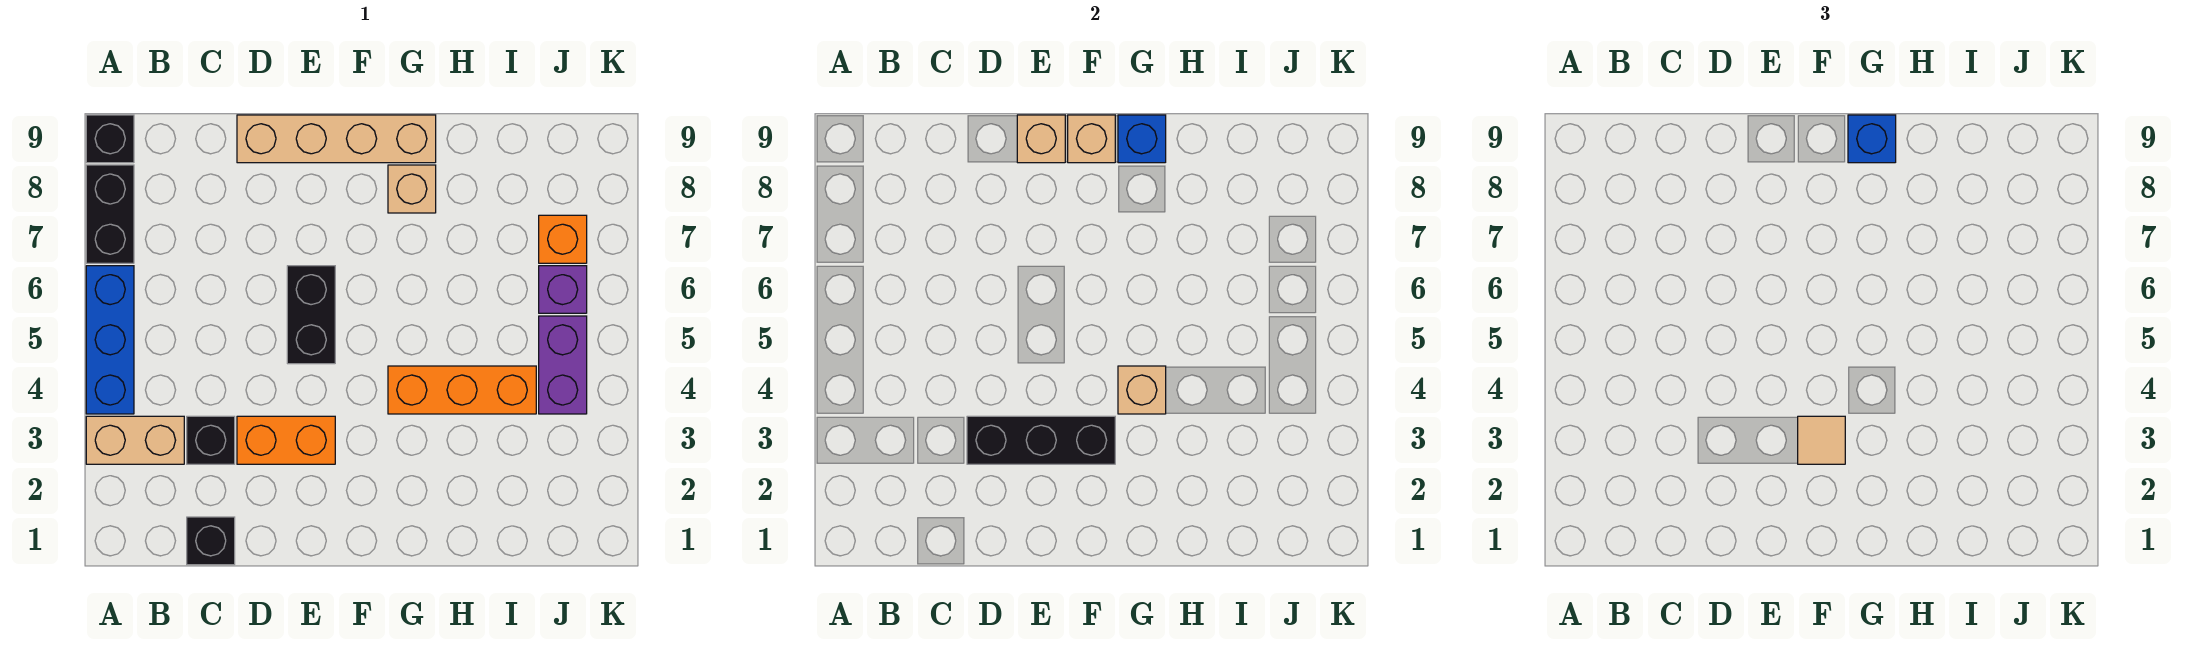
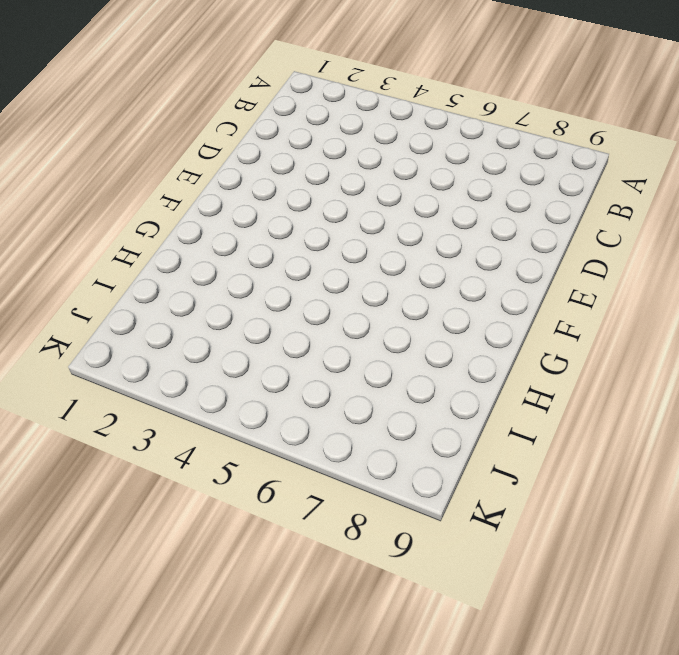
none -> tan brick A3:B3 level 1
none -> blue brick A4:A6 level 1
none -> black brick A7:A8 level 1

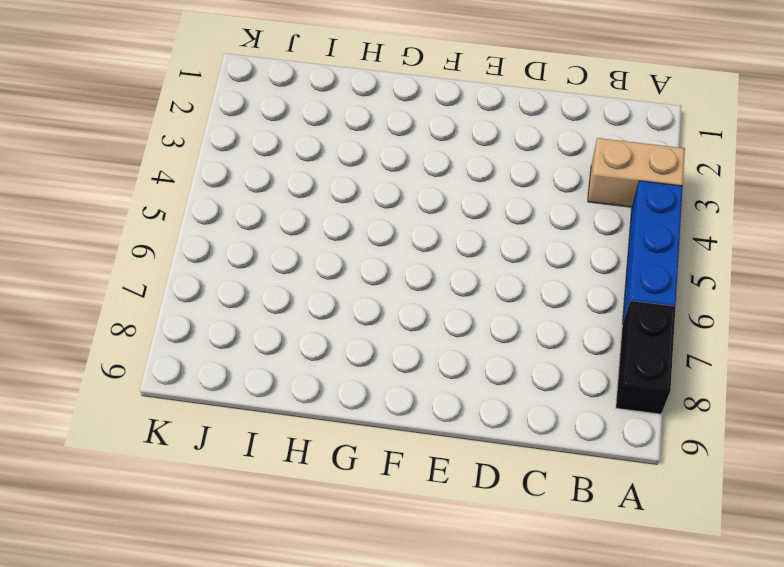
none -> black brick A9 level 1
none -> black brick C1 level 1
none -> black brick C3 level 1

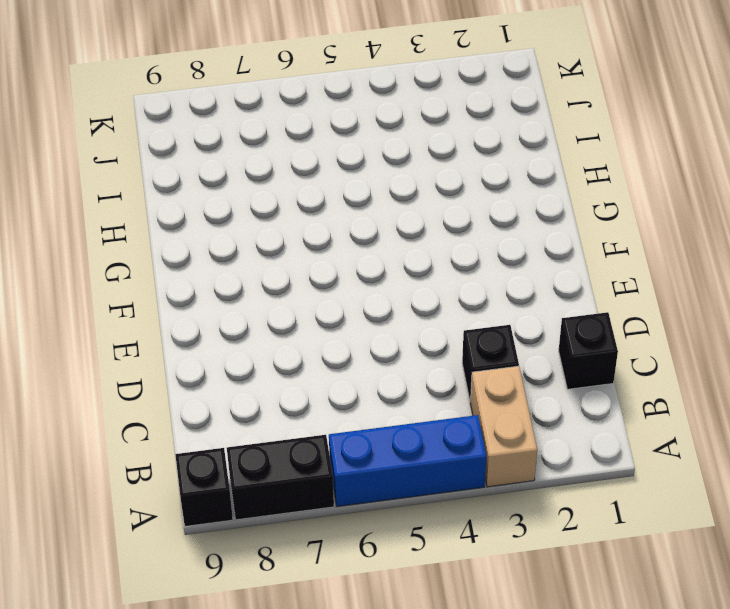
none -> orange brick D3:E3 level 1
none -> tan brick D9:G9 level 1
none -> black brick E5:E6 level 1

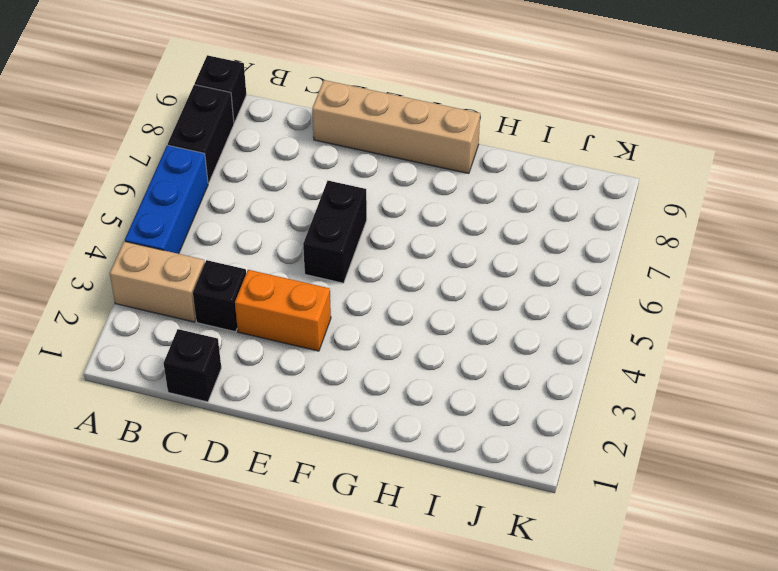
none -> orange brick G4:I4 level 1
none -> tan brick G8 level 1
none -> purple brick J4:J5 level 1

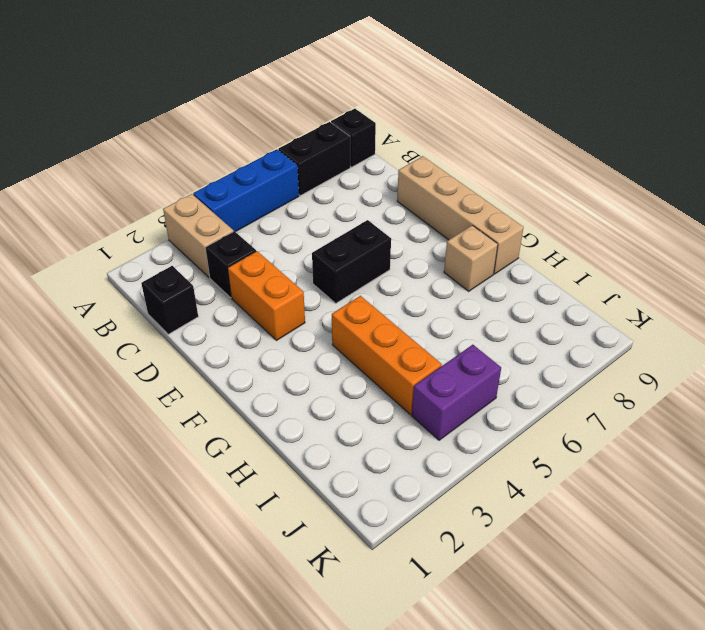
none -> purple brick J6 level 1
none -> orange brick J7 level 1
none -> black brick D3:F3 level 2

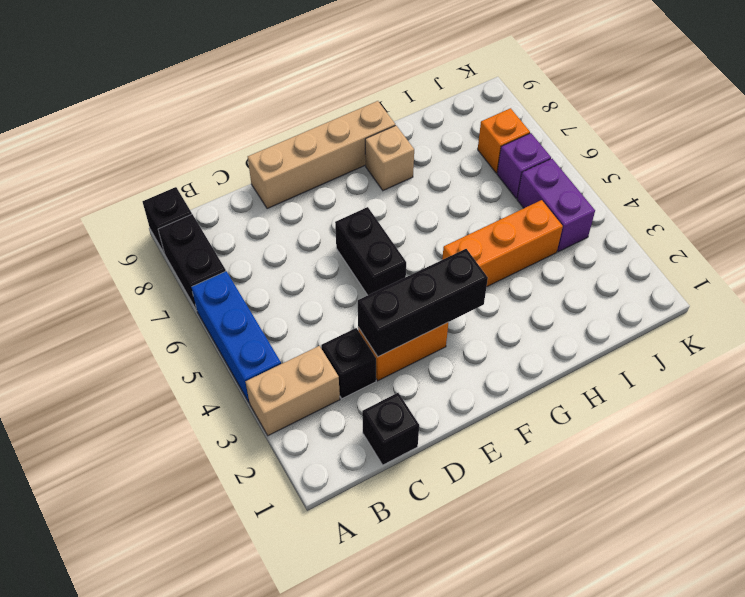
none -> tan brick E9 level 2
none -> tan brick F9 level 2
none -> tan brick G4 level 2

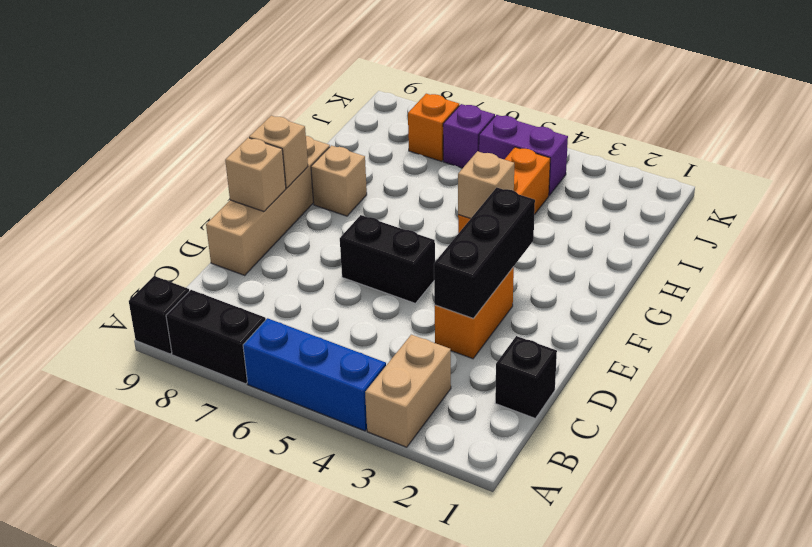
none -> black brick C3 level 1
none -> blue brick G9 level 2
none -> tan tile F3 level 3

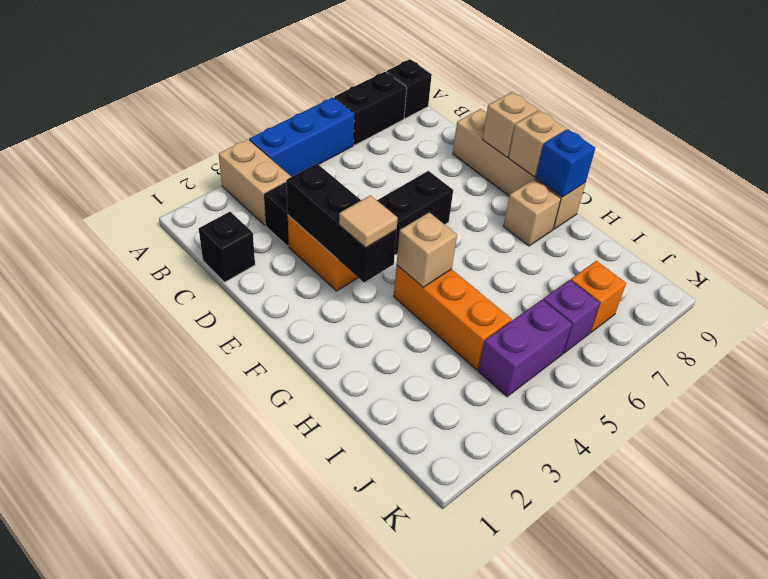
none -> blue brick G9 level 3

